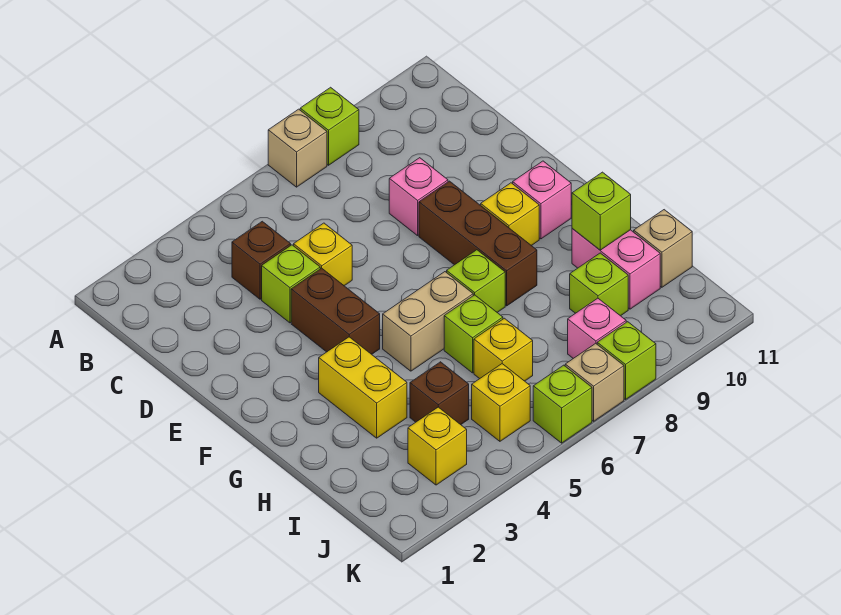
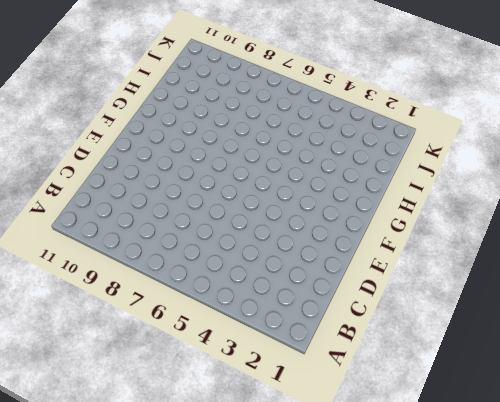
none -> tan brick A7 level 1
none -> lime brick A8 level 1
none -> brown brick C4 level 1

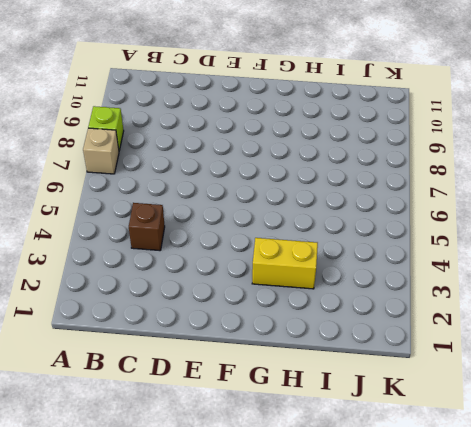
none -> lime brick D4 level 1
none -> yellow brick D5 level 1
none -> pink brick D8 level 1

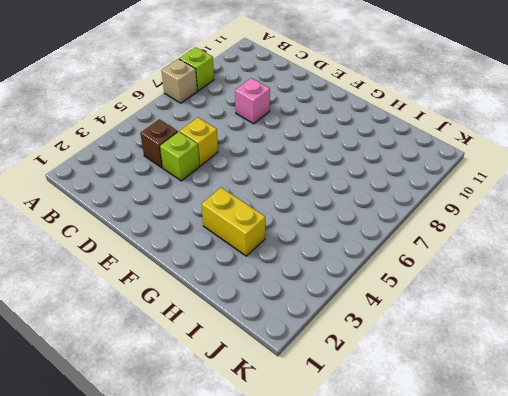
none -> brown brick E4:F4 level 1
none -> brown brick E8:G8 level 1
none -> yellow brick F9 level 1

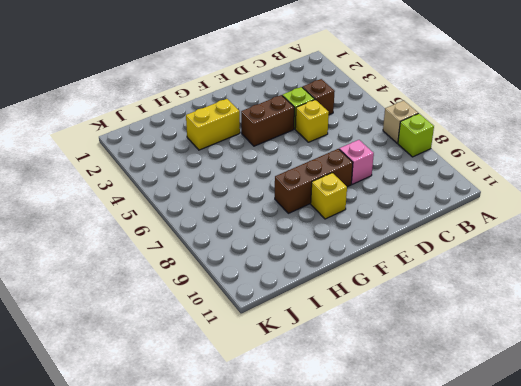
none -> pink brick F10 level 1
none -> tan brick G5:G6 level 1
none -> lime brick G7 level 1

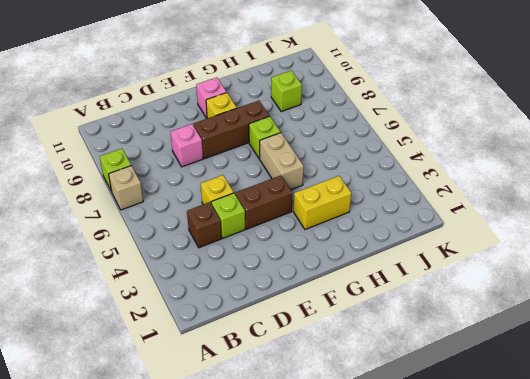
none -> lime brick H6 level 1
none -> pink brick H10:I10 level 1
none -> brown brick I4 level 1

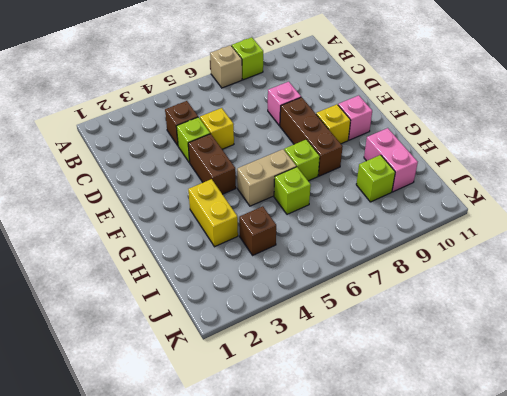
none -> yellow brick I6 level 1
none -> tan brick I11 level 1
none -> yellow brick J3 level 1

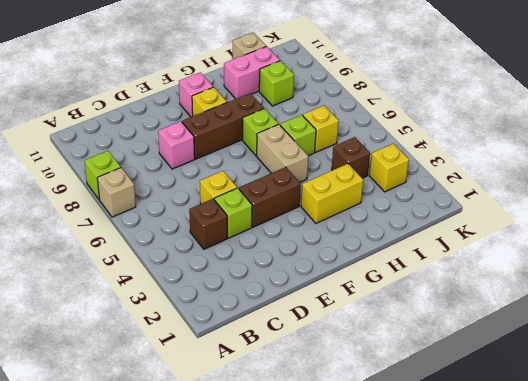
none -> yellow brick J5 level 1
none -> pink brick J8 level 1
none -> lime brick K6 level 1

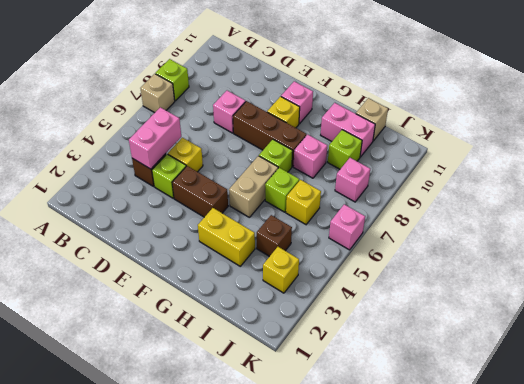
pink brick C4:C5 level 2 -> none
pink brick H8 level 1 -> none
pink brick K6 level 1 -> lime brick K6 level 1
none -> yellow brick J5 level 1
none -> tan brick K7 level 1
none -> lime brick K8 level 1

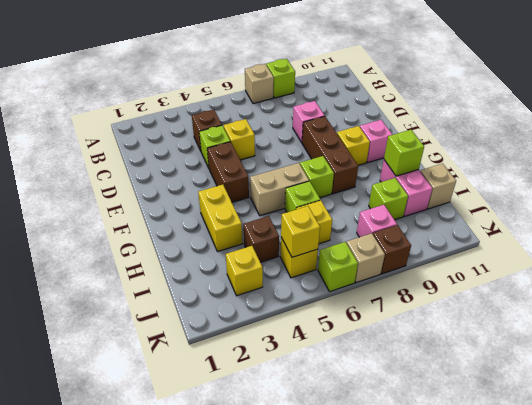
yellow brick J5 level 2 -> none
brown brick K8 level 1 -> lime brick K8 level 1

